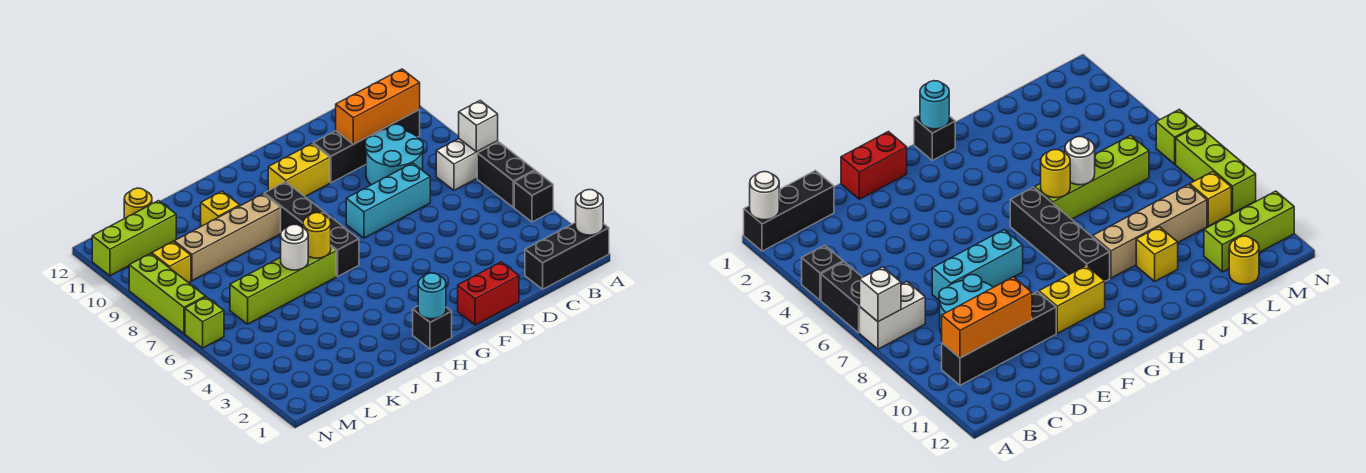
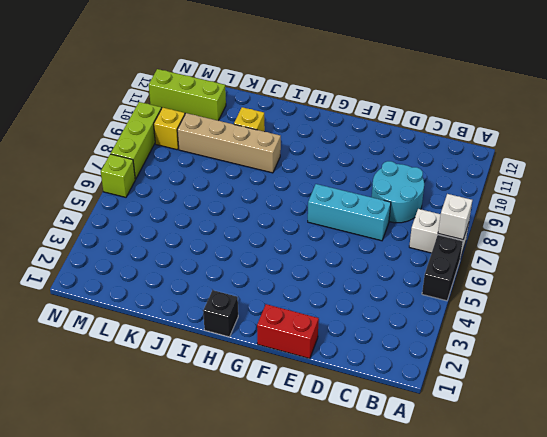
none -> black brick A1:C1 level 1
none -> black brick A4 level 1
none -> black brick B10:E10 level 1

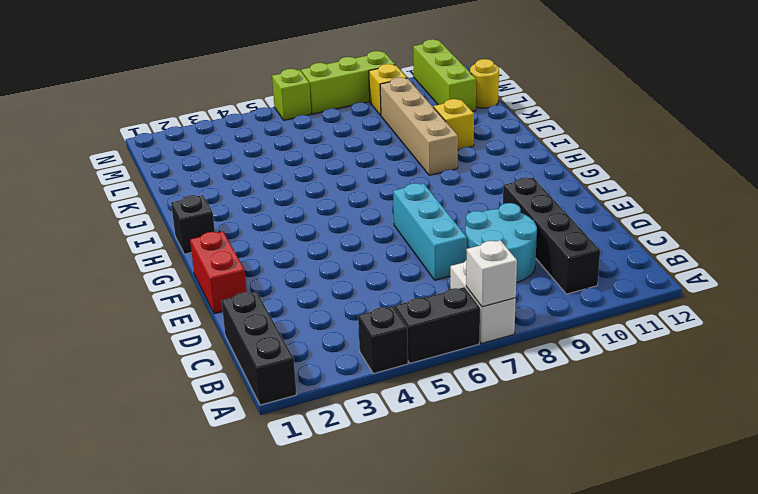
none -> yellow brick F10:G10 level 1
none -> black brick H6:H9 level 1
none -> lime brick I6:L6 level 1

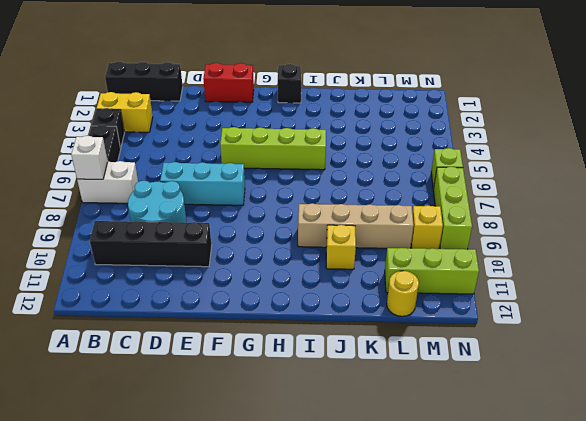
yellow brick A3:B3 level 1 -> yellow brick F10:G10 level 1
lime brick F5:I5 level 1 -> lime brick I6:L6 level 1
none -> black brick H6:H9 level 1
none -> white round brick A1 level 2
none -> orange brick B10:D10 level 2

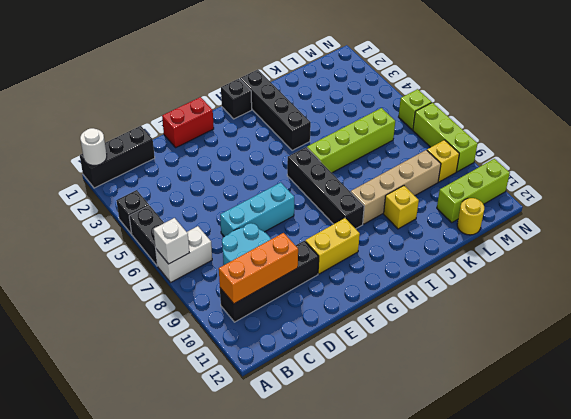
black brick I1:I4 level 1 -> none
none -> cyan round brick H1 level 2
none -> yellow round brick I6 level 2
none -> white round brick J6 level 2

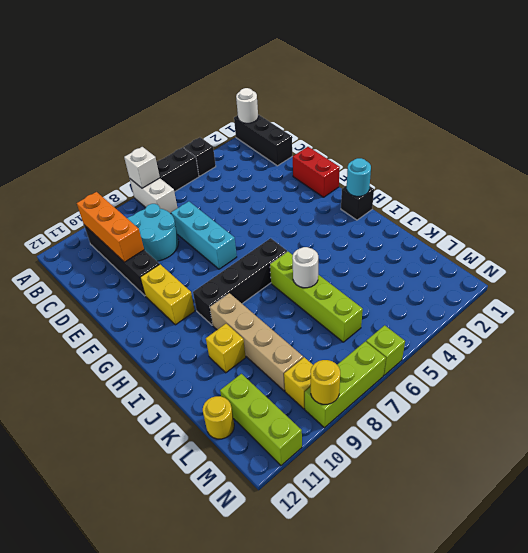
yellow round brick N9 level 2 -> yellow round brick I6 level 2

